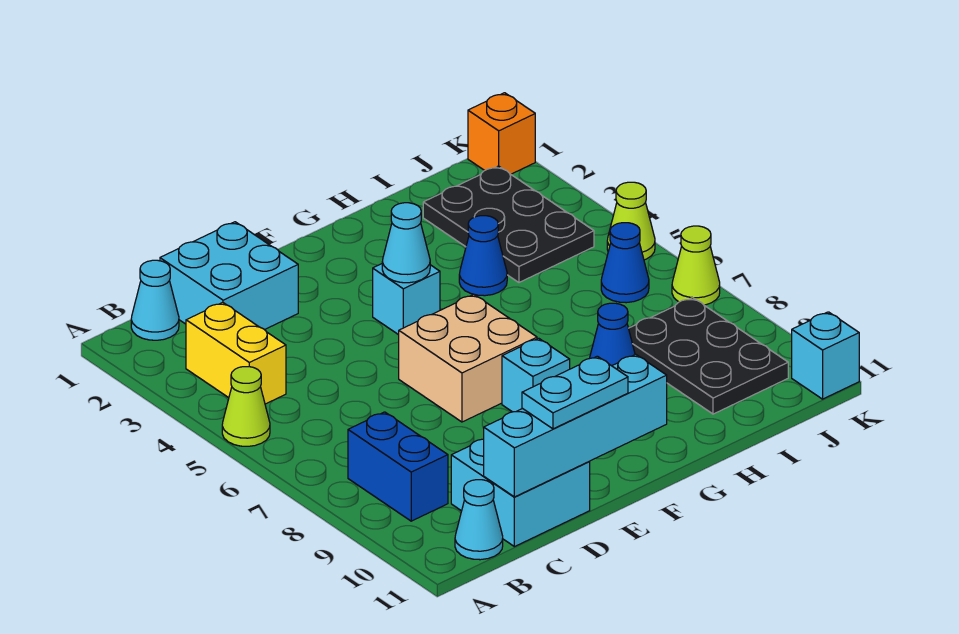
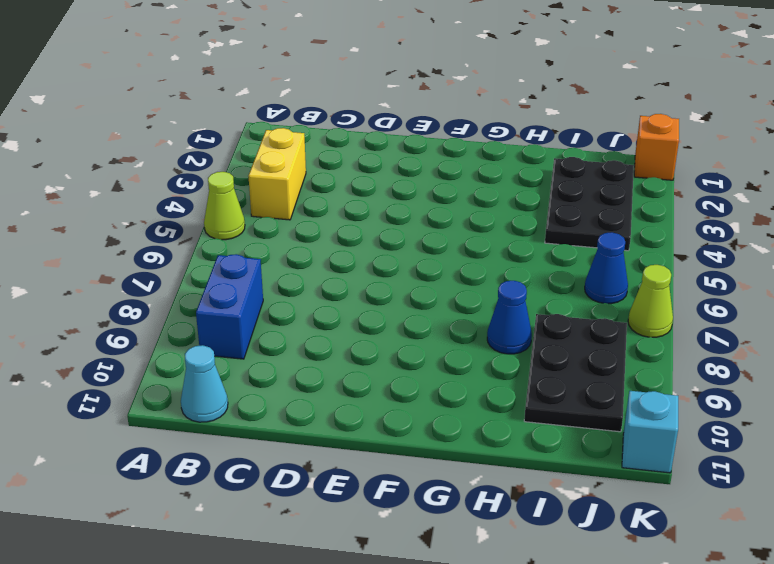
none -> cyan cone B1 level 1
none -> cyan brick C1:D2 level 1
none -> cyan brick C10:D11 level 1

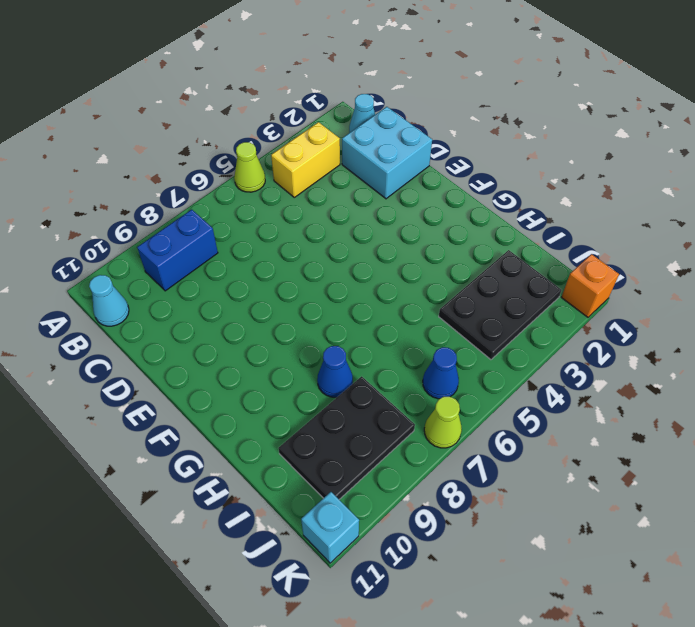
none -> cyan brick C10:D11 level 1
none -> tan brick E6:F7 level 1
none -> cyan brick F4 level 1

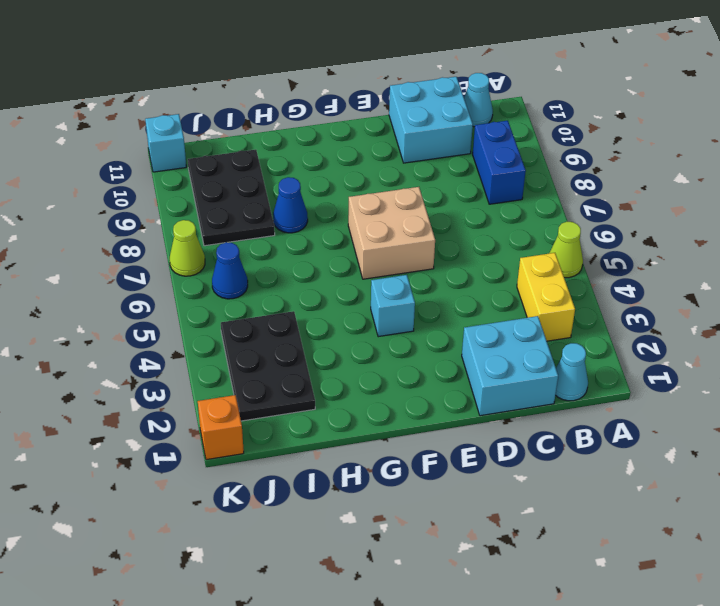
none -> cyan brick F8 level 1
none -> blue cone H4 level 1
none -> lime cone K5 level 1

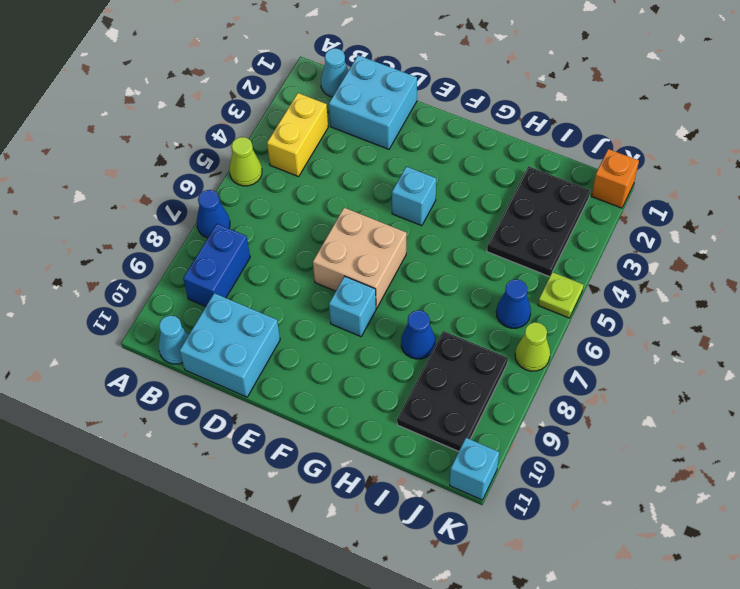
blue cone A7 level 1 -> blue cone H4 level 1
lime plate K5 level 1 -> lime cone K5 level 1
none -> cyan brick C11:F11 level 2
none -> cyan cone F4 level 2
none -> cyan plate D11:E11 level 3

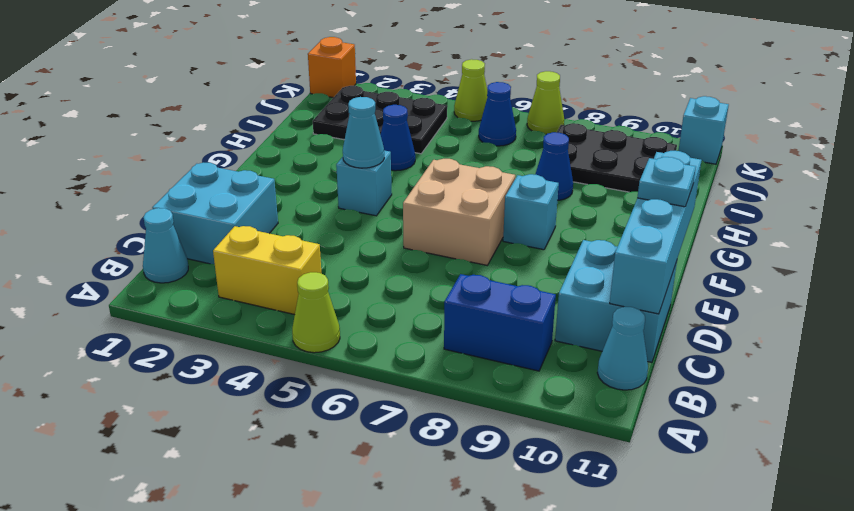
cyan plate E11 level 3 -> cyan plate D11:E11 level 3

